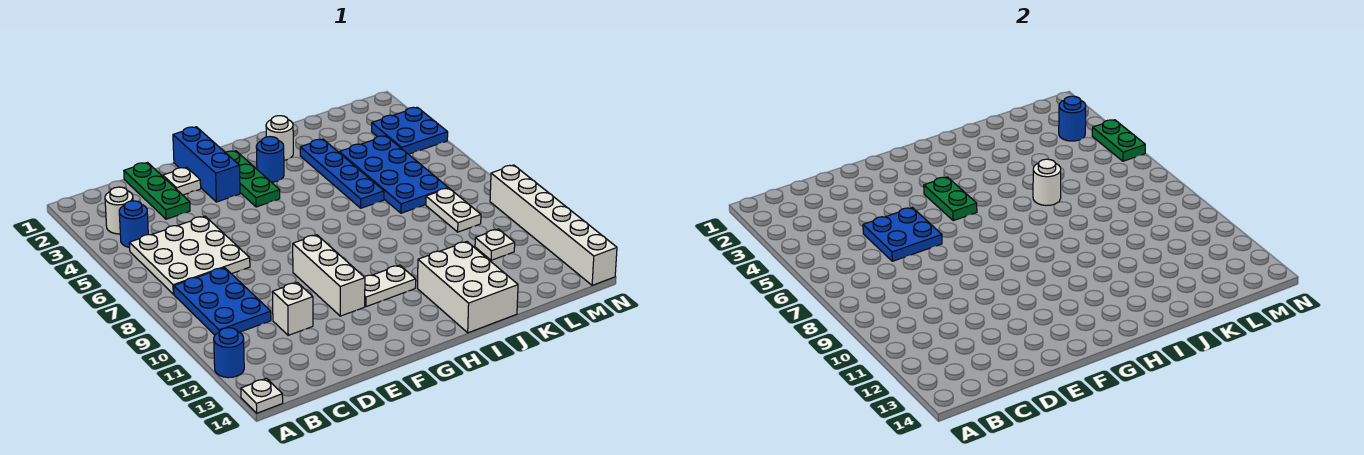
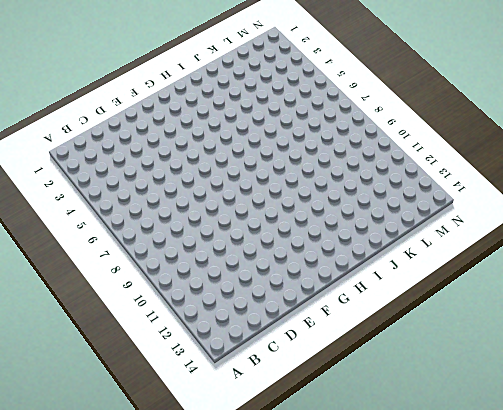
none -> blue round brick A12 level 1
none -> white plate A14 level 1
none -> white round brick B3 level 1

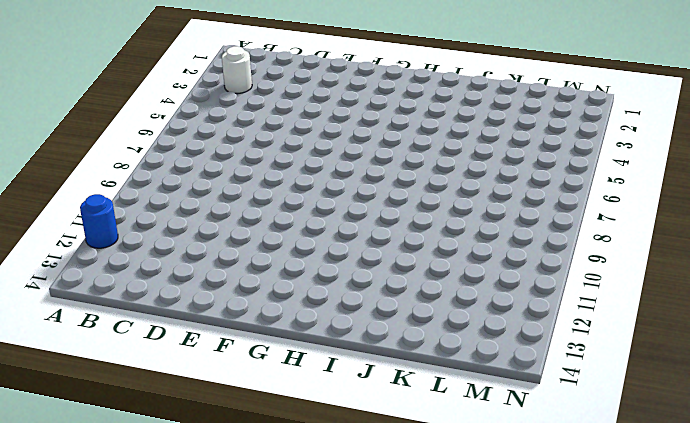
none -> white plate A14 level 1
none -> blue round brick B4 level 1
none -> white plate B5:D7 level 1

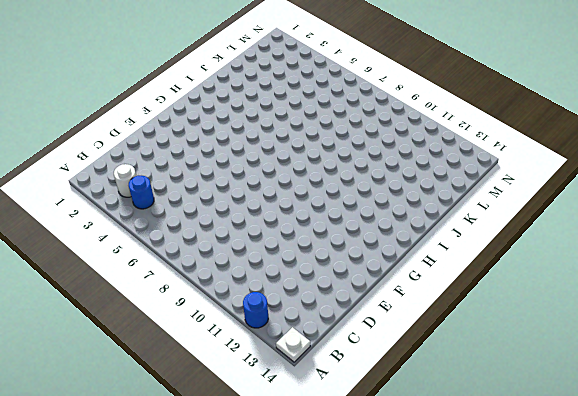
none -> white plate B5:D7 level 1
none -> blue plate B8:C10 level 1
none -> green plate D1:D3 level 1

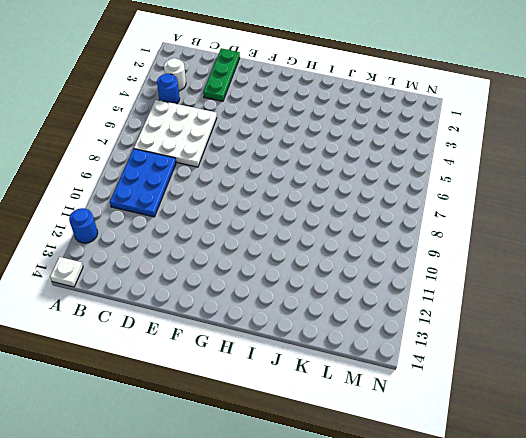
none -> white brick D11 level 1
none -> white plate E2 level 1
none -> blue brick F1:F3 level 1

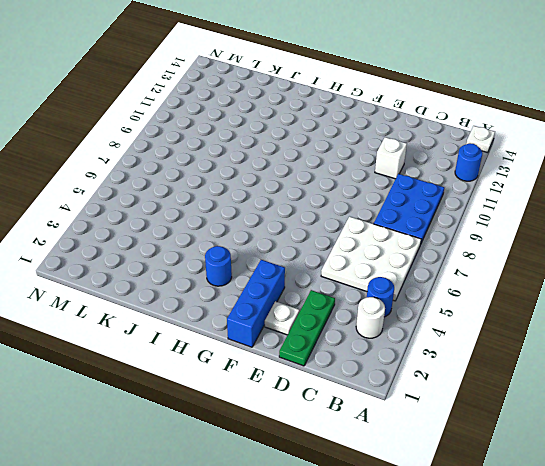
none -> white brick F9:F11 level 1
none -> green plate G2:G4 level 1
none -> white plate G11:H11 level 1

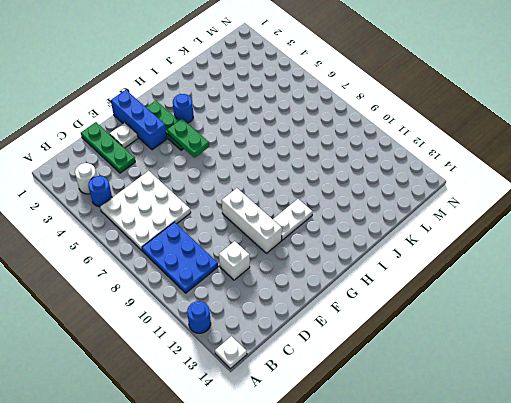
none -> white round brick I2 level 1
none -> white brick I12:J14 level 1
none -> blue plate J3:J6 level 1

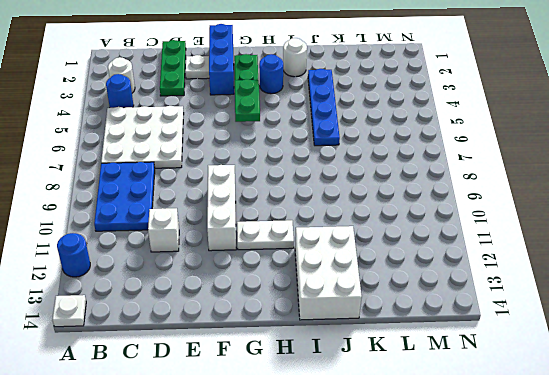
none -> blue plate K4:L7 level 1
none -> white plate L8:L9 level 1
none -> white plate L11 level 1

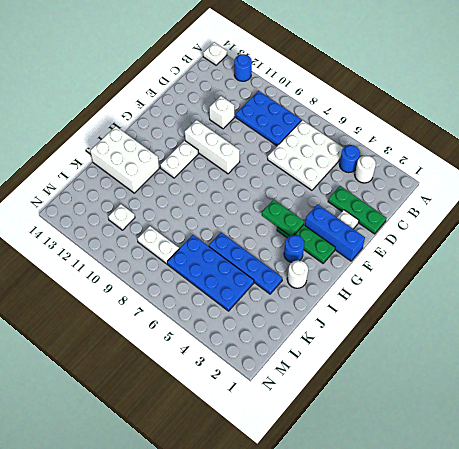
none -> blue plate M3:N4 level 1
none -> white brick N9:N14 level 1
none -> blue plate D5:E6 level 2

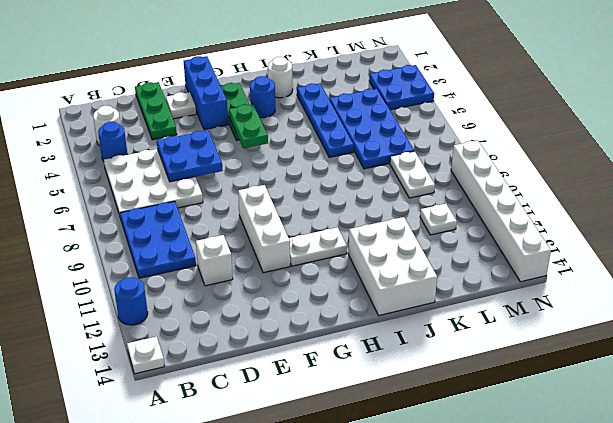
none -> white round brick J6 level 2
none -> blue round brick M3 level 2
none -> green plate N4:N5 level 2

